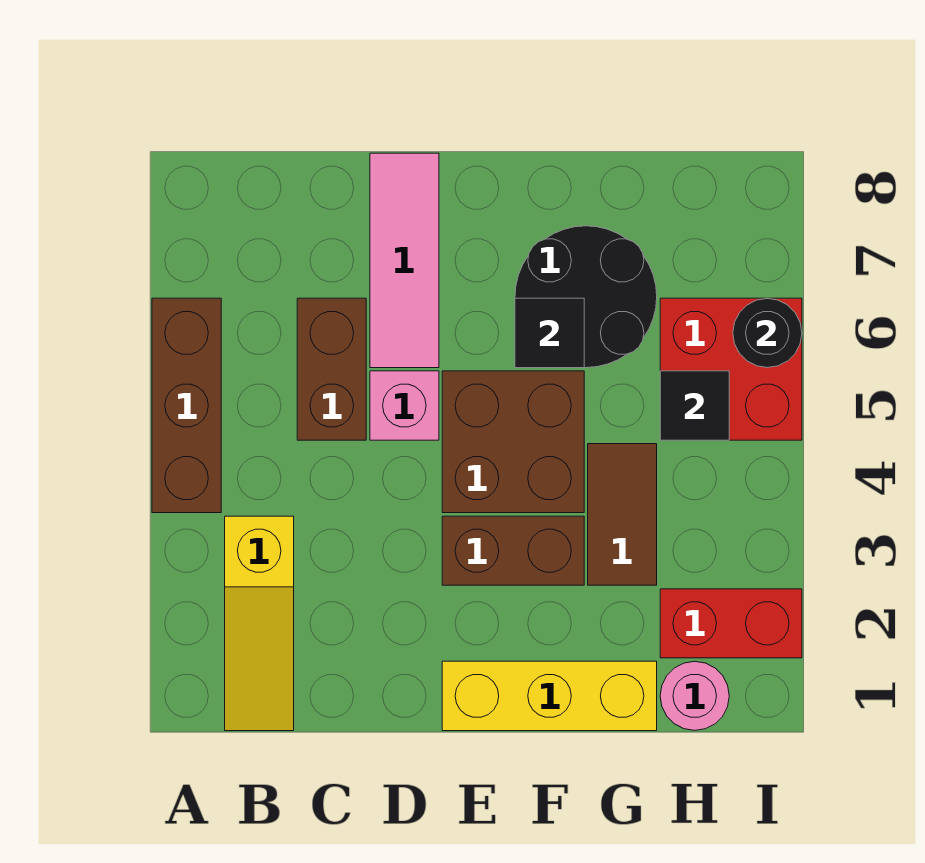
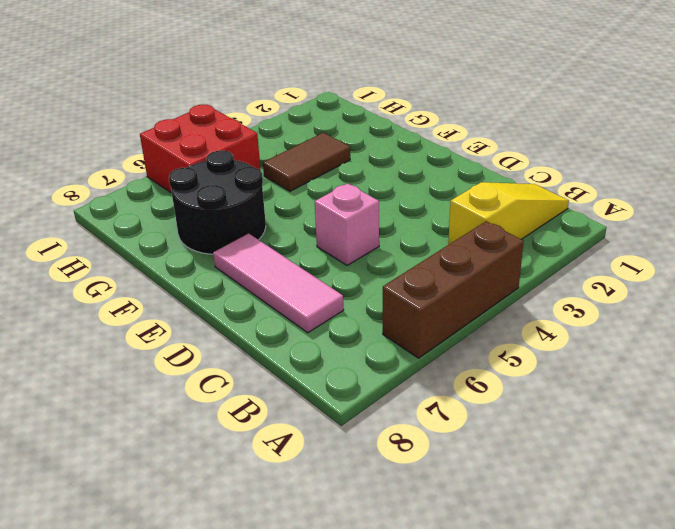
pink tile C7:E7 level 1 -> pink tile D6:D8 level 1
none -> brown brick C5:C6 level 1
none -> yellow brick E1:G1 level 1
none -> brown brick E3:F3 level 1

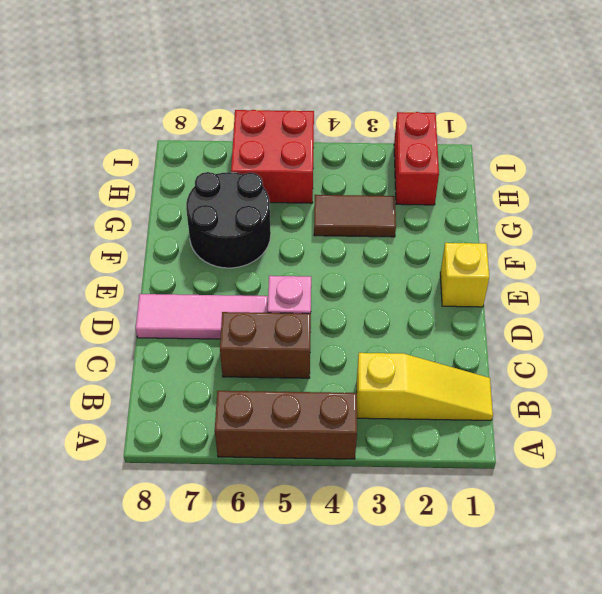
yellow brick E1 level 1 -> yellow brick E1:G1 level 1
none -> brown brick E3:F3 level 1
none -> brown brick E4:F5 level 1
none -> pink round brick H1 level 1

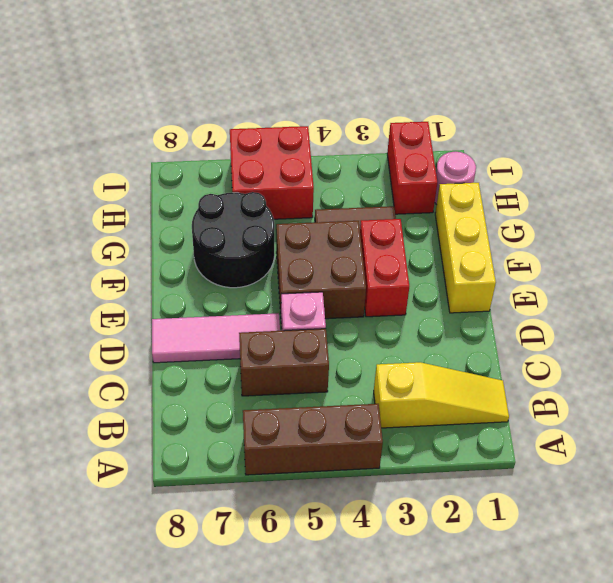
red brick E3:F3 level 1 -> brown brick E3:F3 level 1
none -> black tile F6 level 2
none -> black tile H5 level 2
none -> black round brick I6 level 2

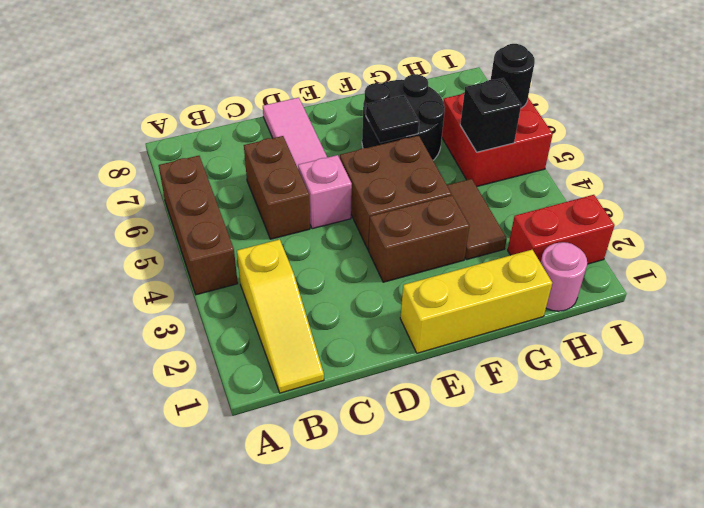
black brick H5 level 2 -> black tile H5 level 2

